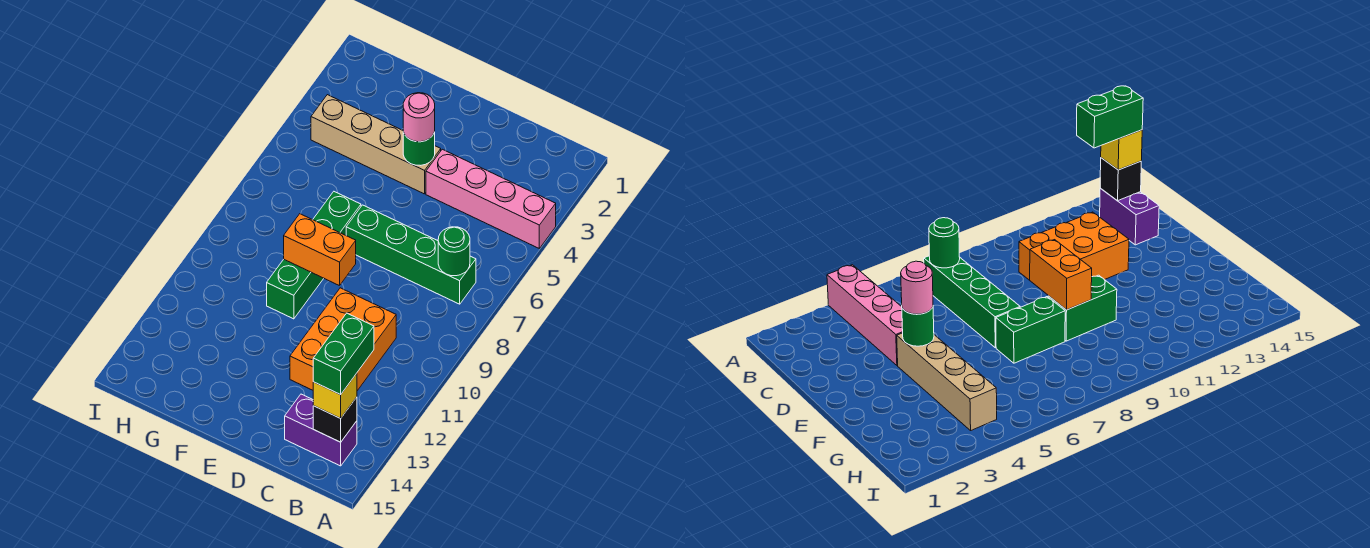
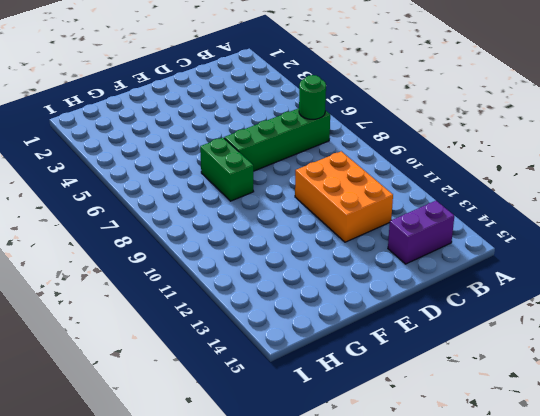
none -> pink brick A4:D4 level 1
none -> tan brick E4:H4 level 1
none -> green brick F9:F10 level 1

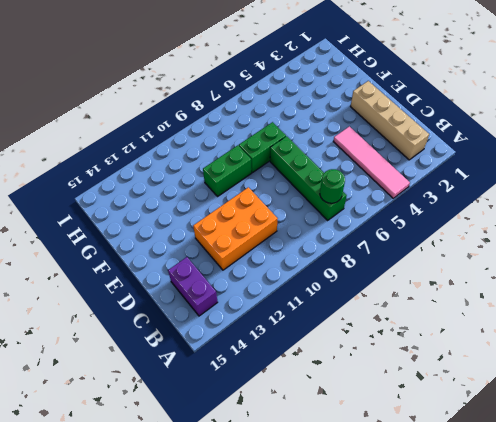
pink tile A4:D4 level 1 -> pink brick A4:D4 level 1
tan brick B2:E2 level 1 -> tan brick E4:H4 level 1
none -> black brick B14 level 2
none -> green round brick E4 level 2
none -> orange brick E9:F9 level 2

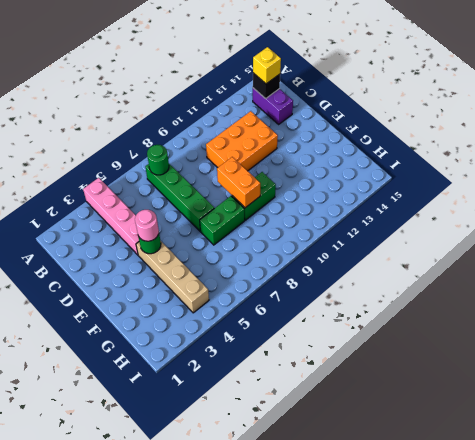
none -> green brick B13:B14 level 4

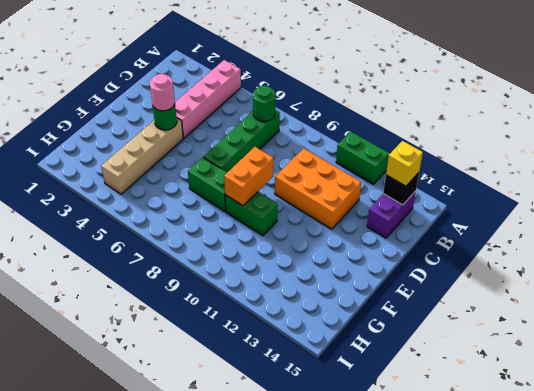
green brick A11:A12 level 1 -> green brick B13:B14 level 4

